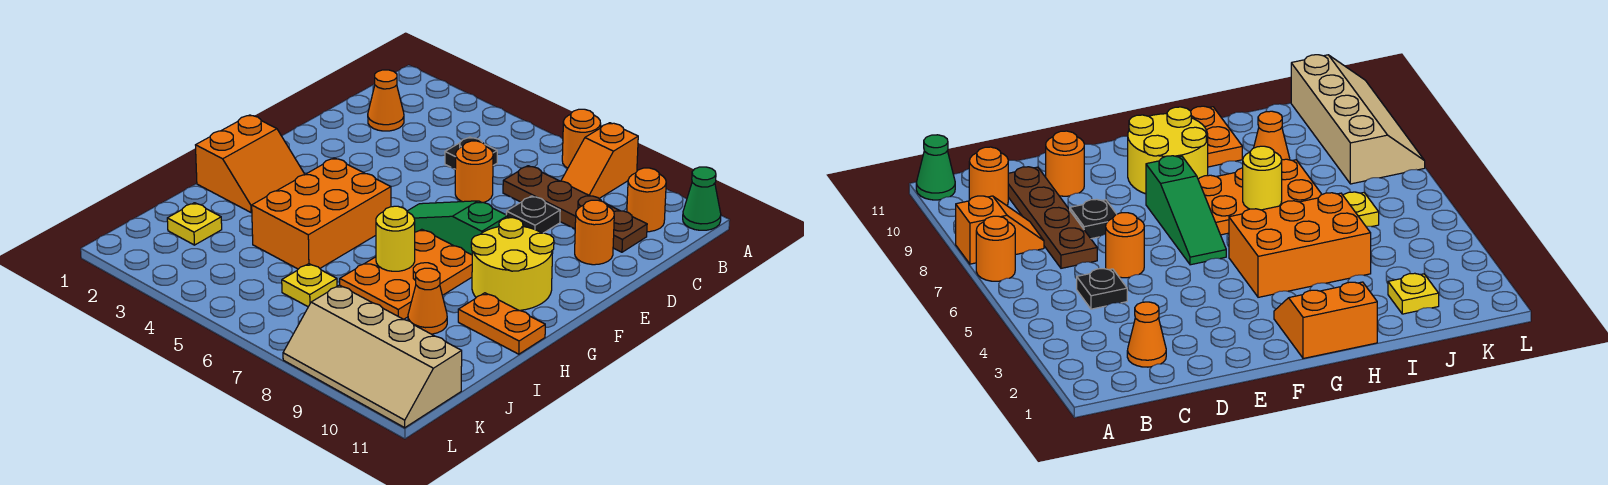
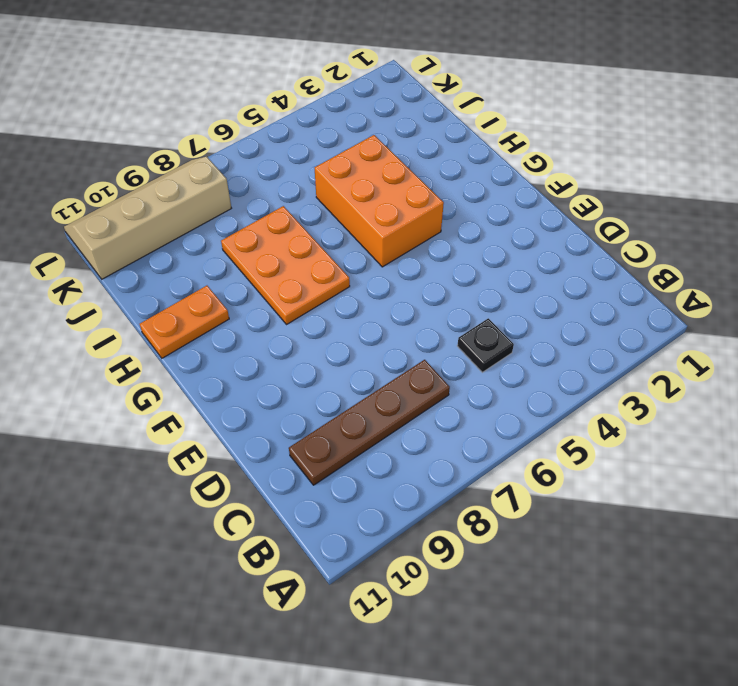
none -> orange round brick A7 level 1
none -> orange slope A8:B8 level 1 top A
none -> green cone A11 level 1

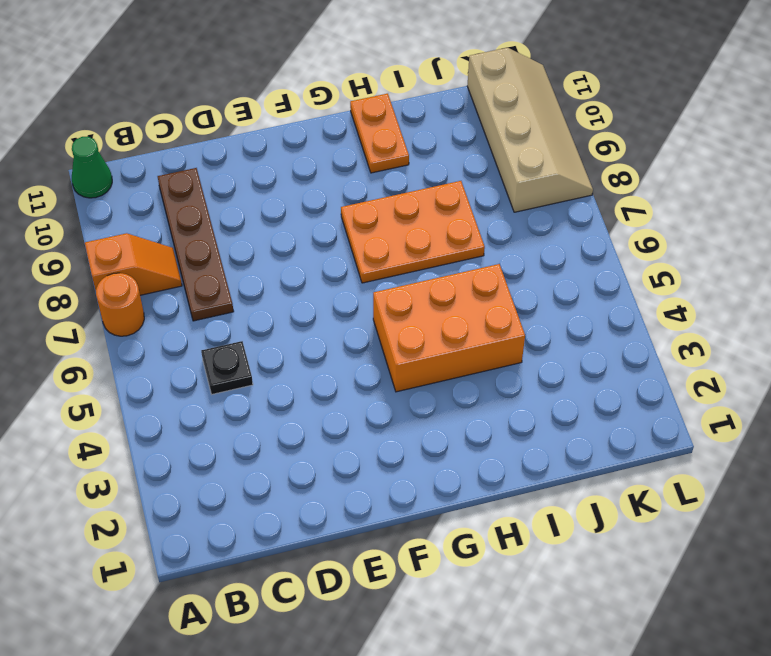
none -> orange round brick B10 level 1
none -> orange cone C2 level 1
none -> orange round brick D6 level 1

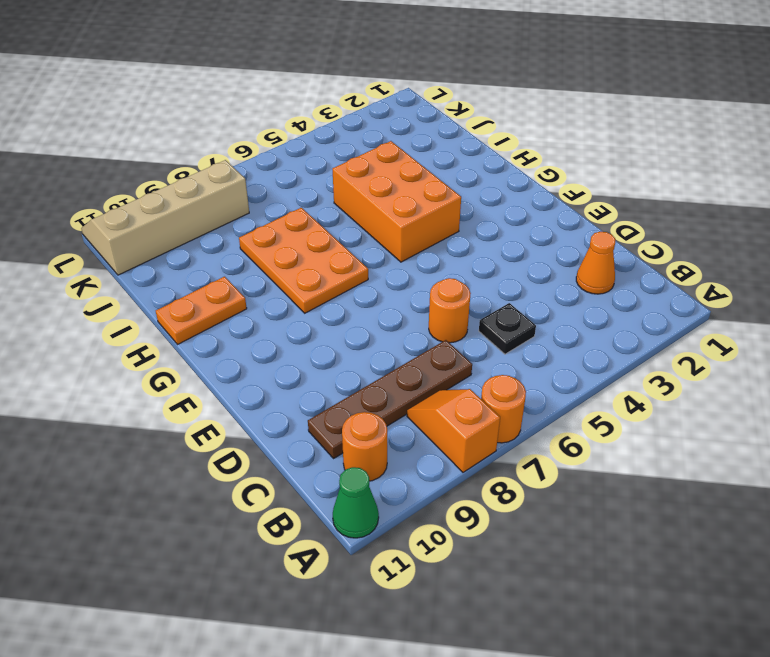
none -> black plate D8 level 1
none -> orange round brick D10 level 1
none -> green slope F6:F8 level 1 top 8

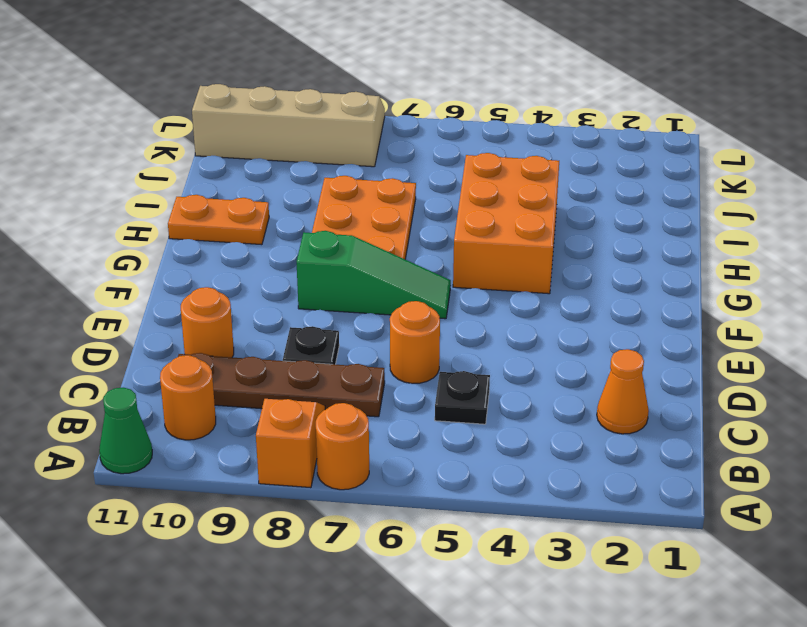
none -> yellow round brick F9:G10 level 1
none -> orange slope G1:H2 level 1 top 1
none -> orange cone I9 level 1

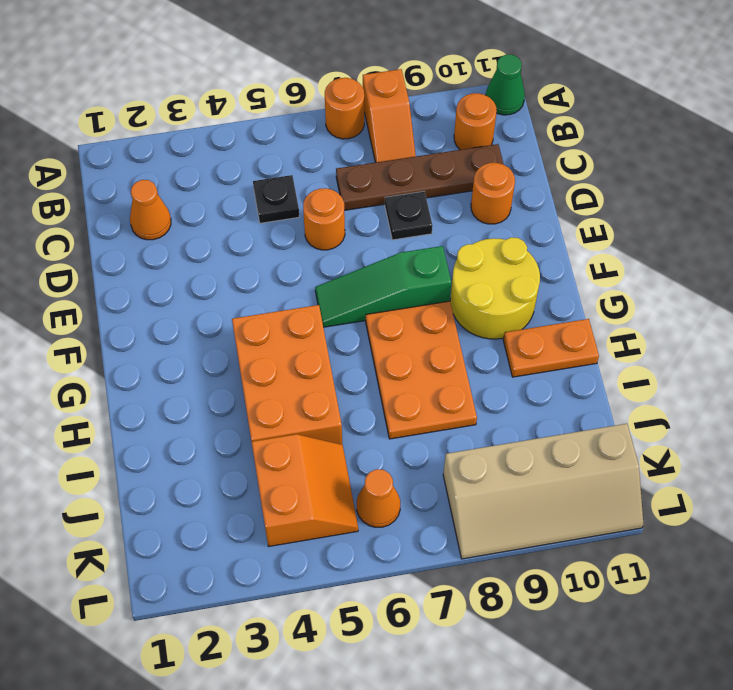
orange slope J4:K5 level 1 top 4 -> orange slope G1:H2 level 1 top 1
orange cone K6 level 1 -> orange cone I9 level 1
none -> yellow plate J2 level 1
none -> yellow plate J6 level 1
none -> yellow round brick H7 level 2

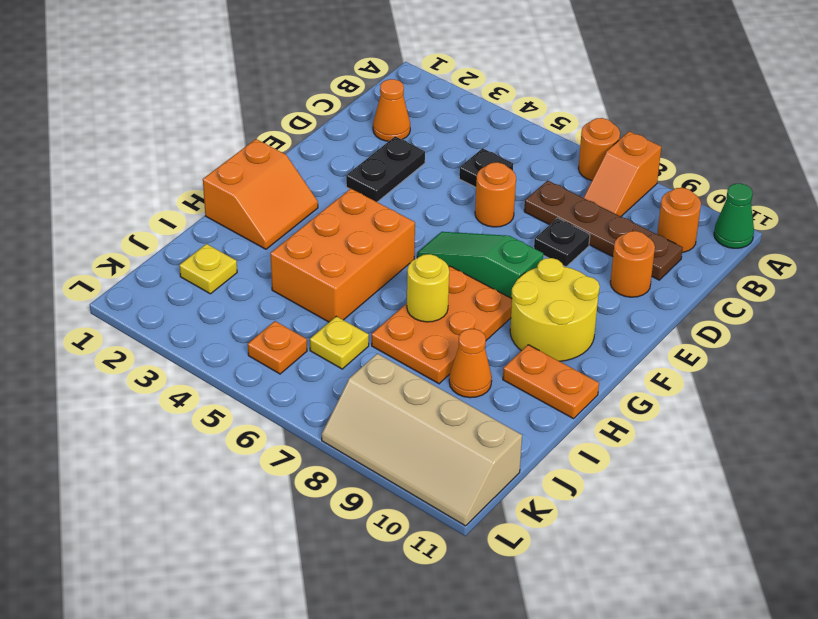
black plate D3:E3 level 1 -> none
orange plate K5 level 1 -> none

